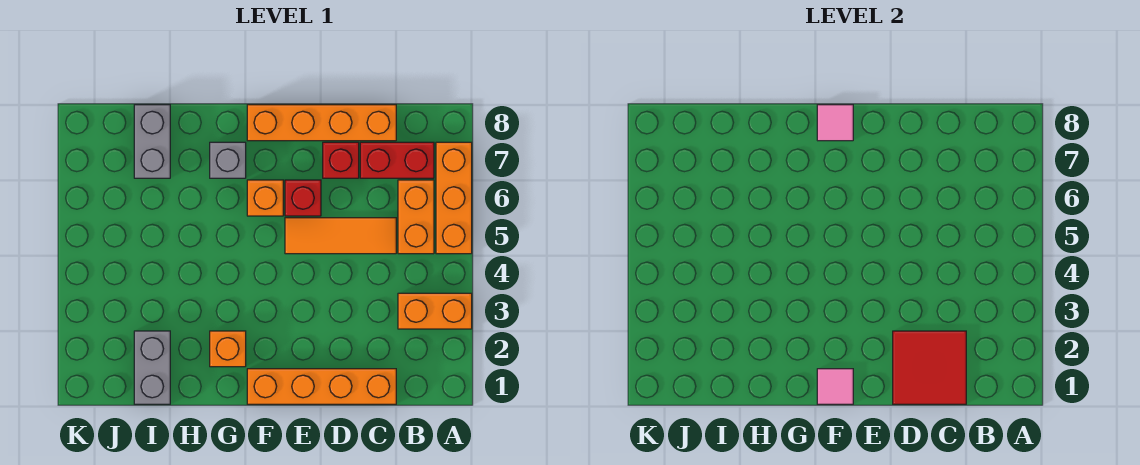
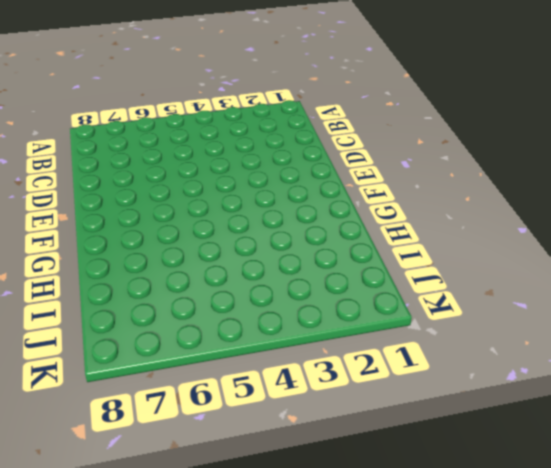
none -> orange brick A3:B3 level 1
none -> orange brick A5:A7 level 1
none -> orange brick B5:B6 level 1

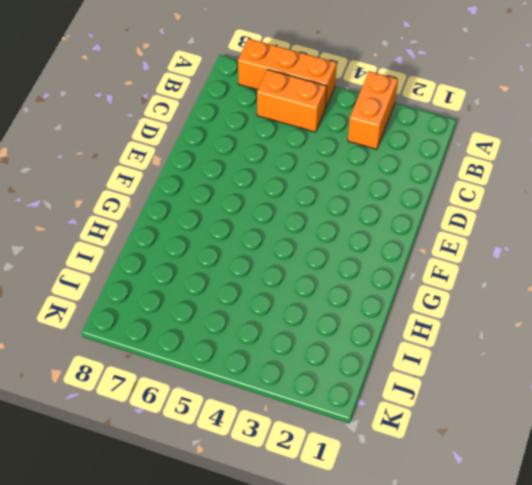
none -> red brick B7:C7 level 1
none -> orange brick C1:F1 level 1
none -> orange tile C5:E5 level 1

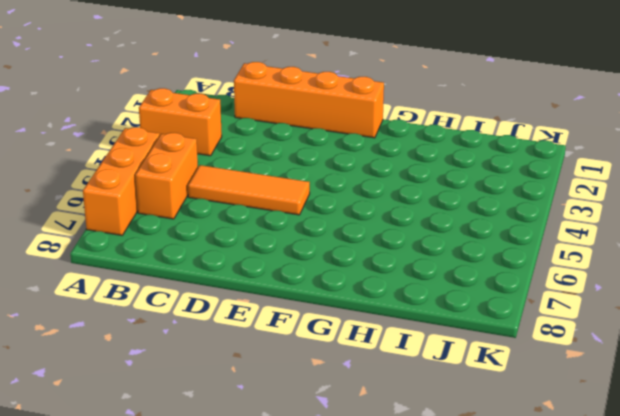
none -> red brick B7:C7 level 1
none -> orange brick C8:F8 level 1
none -> red brick D7 level 1

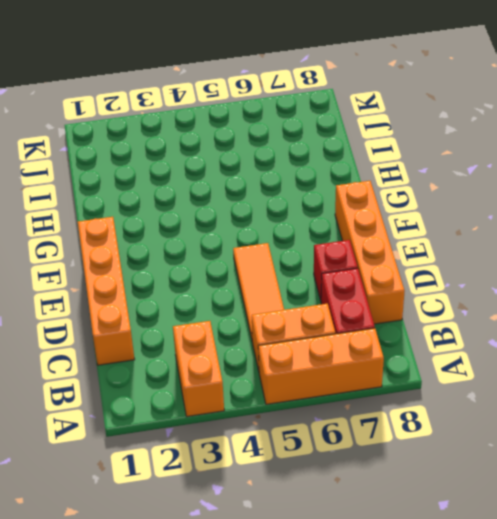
none -> red brick E6 level 1
none -> orange brick F6 level 1
none -> orange brick G2 level 1

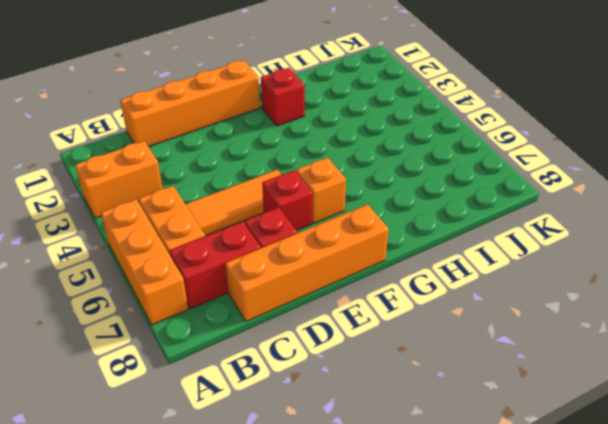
red brick G2 level 1 -> orange brick G2 level 1
none -> grey brick G7 level 1
none -> grey brick I1:I2 level 1
none -> grey brick I7:I8 level 1

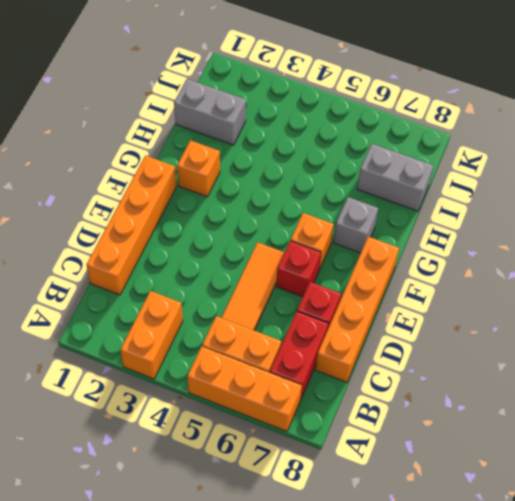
none -> red tile C1:D2 level 2
none -> pink tile F1 level 2
none -> pink tile F8 level 2

